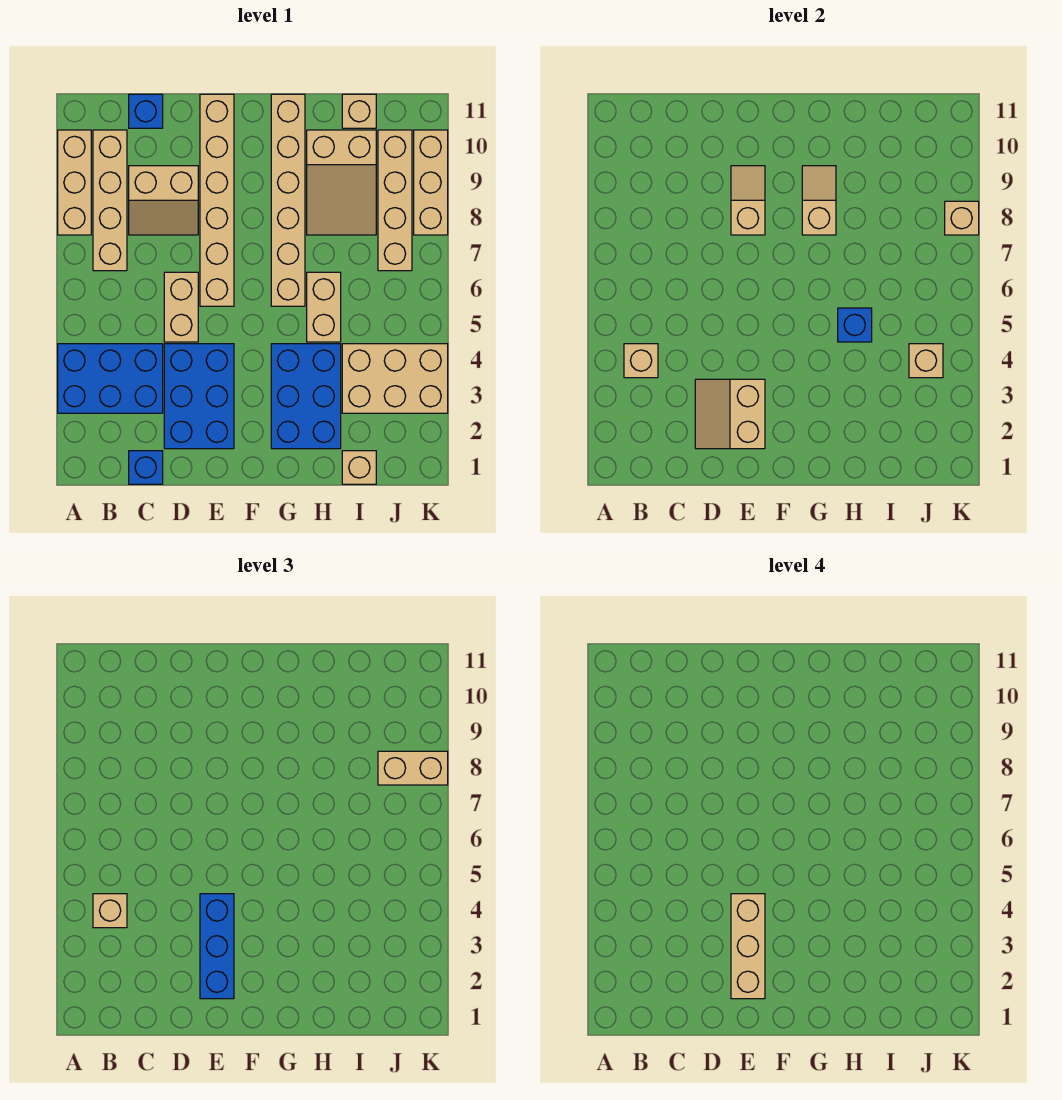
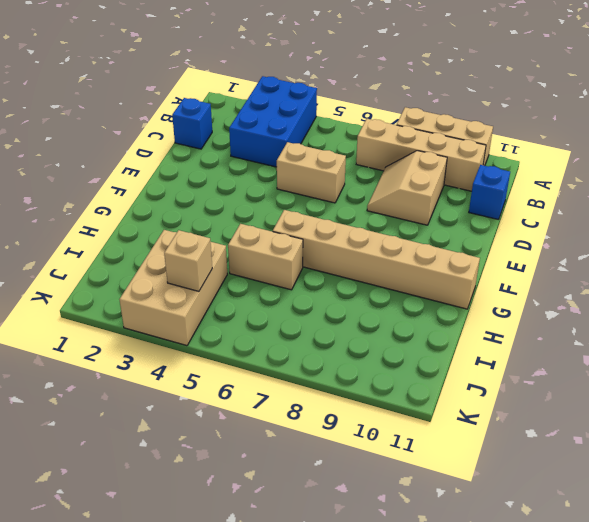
none -> blue brick D2:E4 level 1
none -> tan brick E6:E11 level 1
none -> blue brick G2:H4 level 1

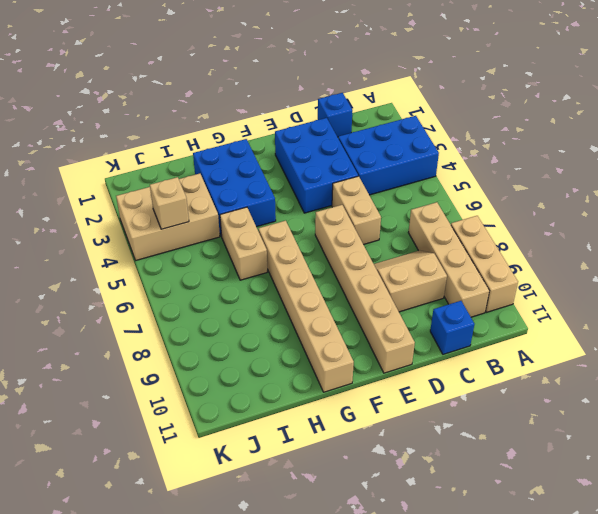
none -> tan slope H8:I10 level 1 top 10
none -> tan brick I1 level 1
none -> tan brick I11 level 1

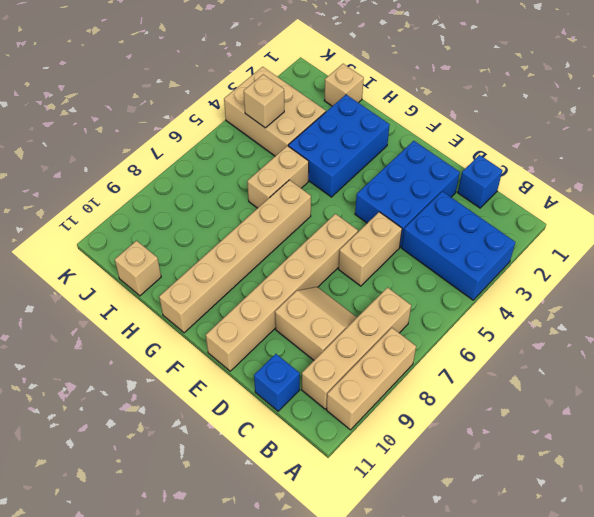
none -> tan slope H8:I10 level 1 top 10
none -> tan brick J7:J10 level 1
none -> tan brick K8:K10 level 1

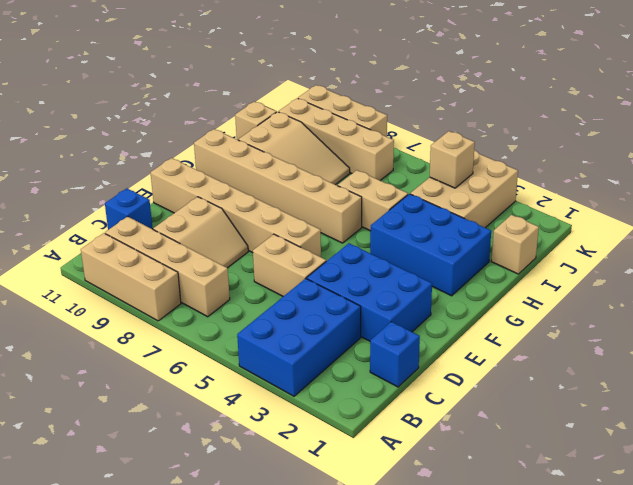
none -> tan brick B4 level 2
none -> tan slope D2:E3 level 2 top E
none -> tan slope E8:E9 level 2 top 8

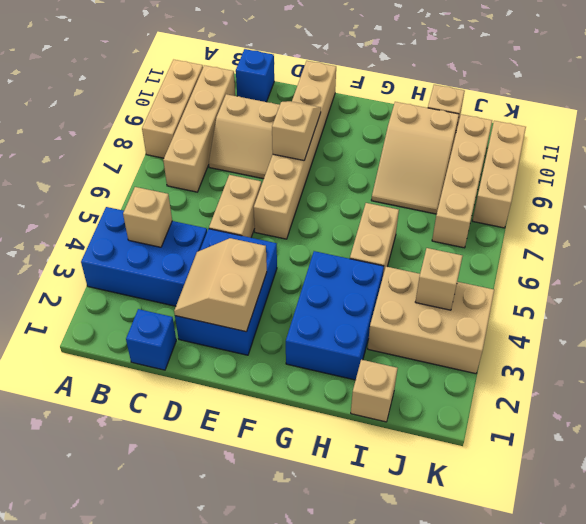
none -> tan brick G6:G11 level 1
none -> tan slope G8:G9 level 2 top 8
none -> blue brick H5 level 2

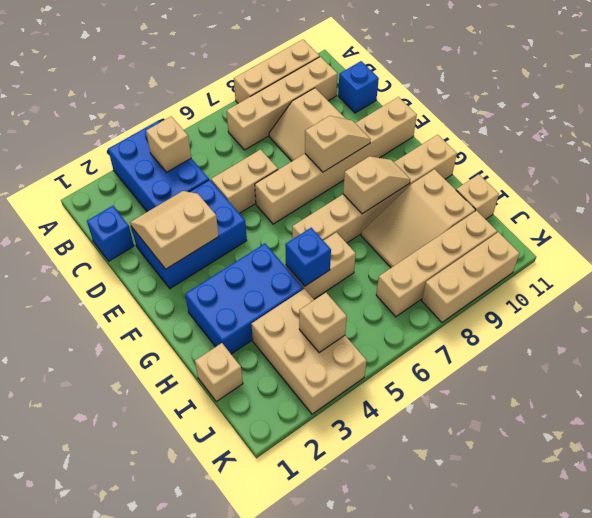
none -> tan brick K8 level 2
none -> tan brick B4 level 3
none -> blue brick E2:E4 level 3

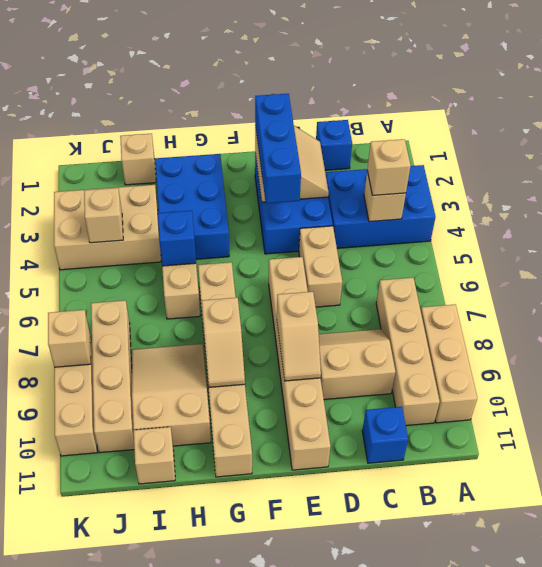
none -> tan brick J8:K8 level 3
none -> tan brick E2:E4 level 4

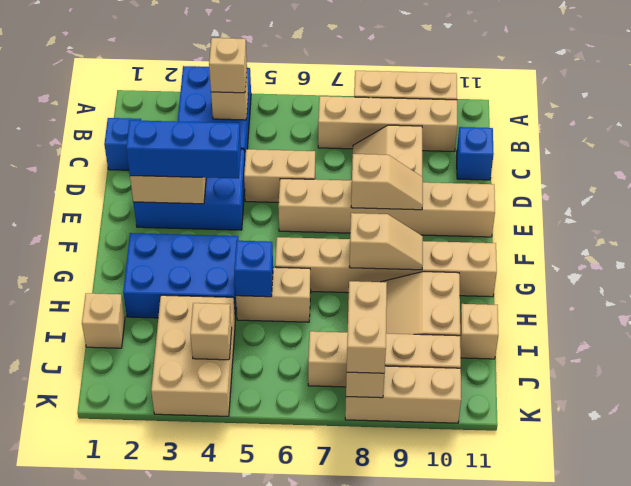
none -> tan brick E2:E4 level 4

